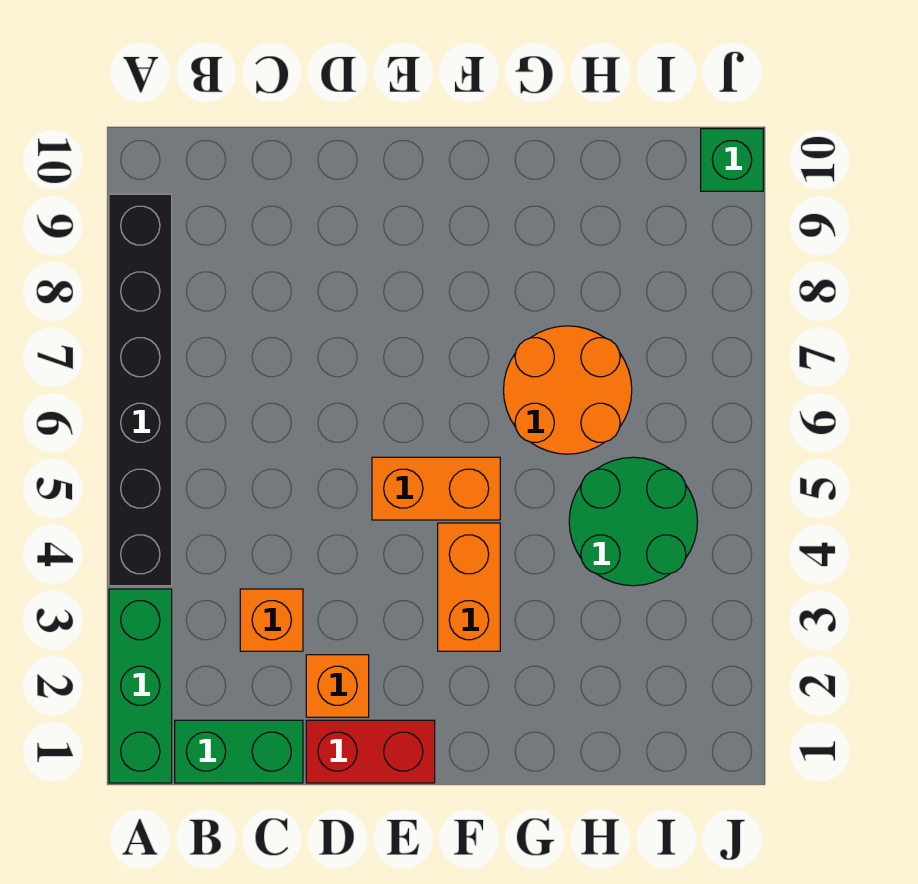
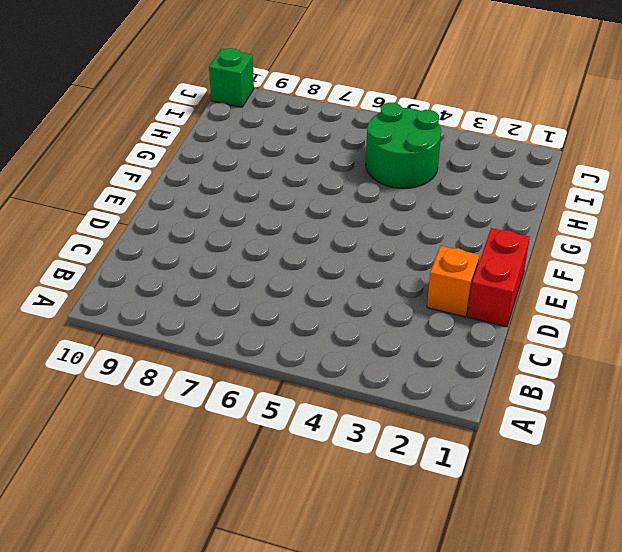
none -> green brick A1:A3 level 1
none -> black brick A4:A9 level 1

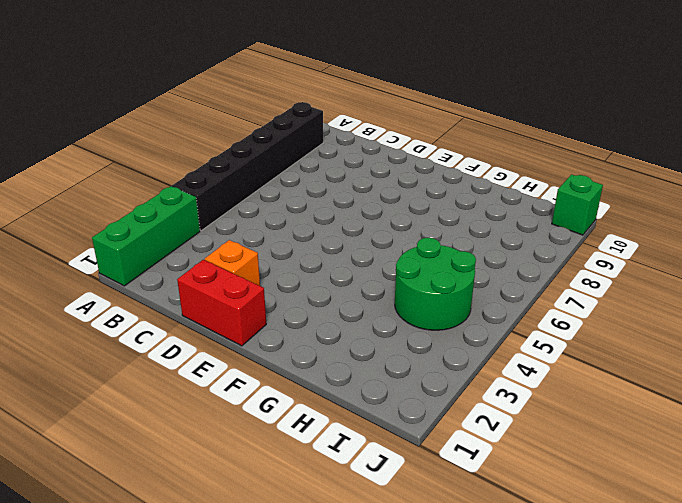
none -> green brick B1:C1 level 1
none -> orange brick C3 level 1

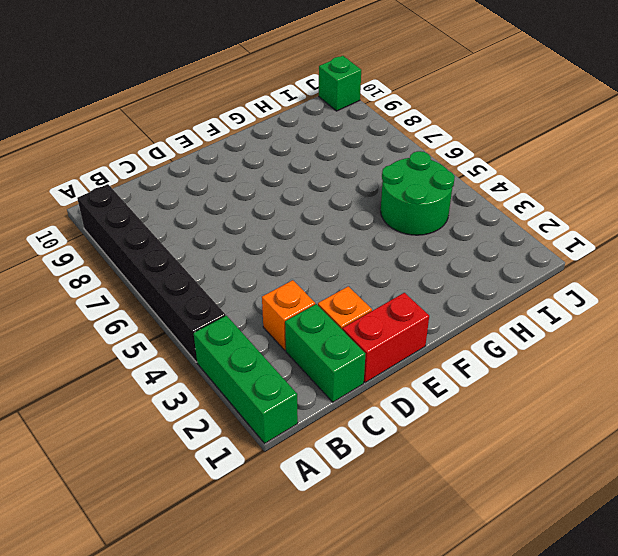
green brick C1:C2 level 1 -> green brick B1:C1 level 1
none -> orange brick E5:F5 level 1
none -> orange brick F3:F4 level 1

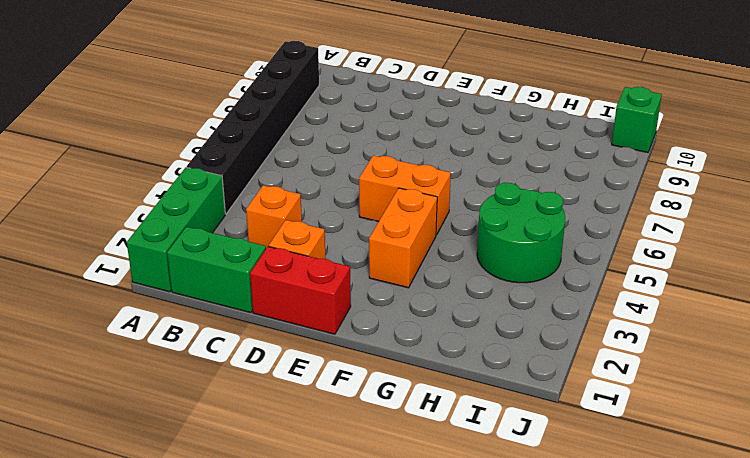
none -> orange round brick G6:H7 level 1

